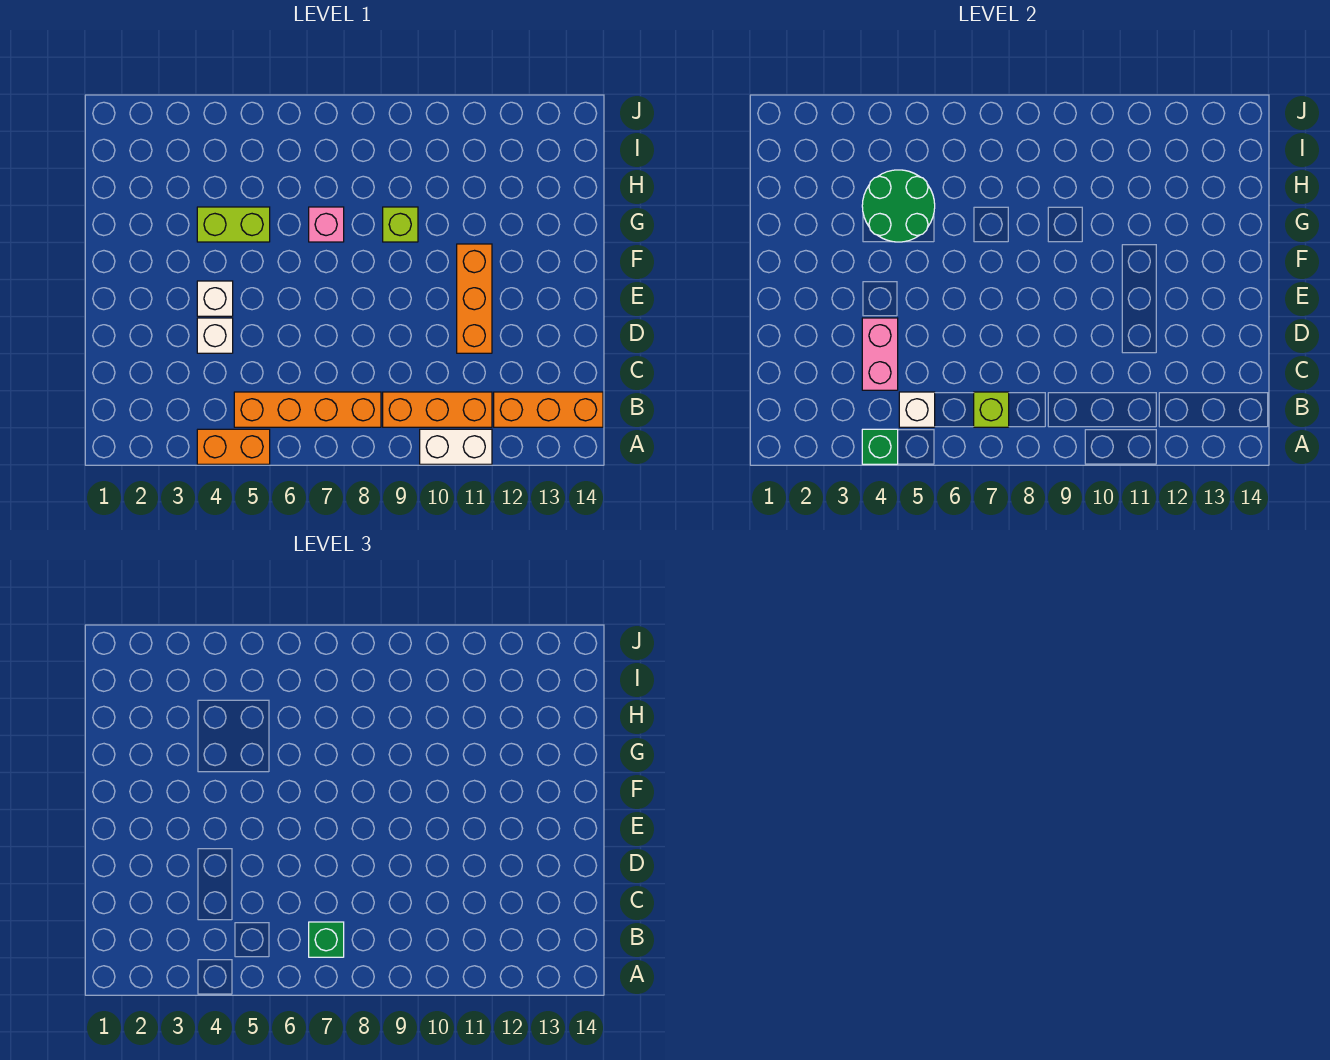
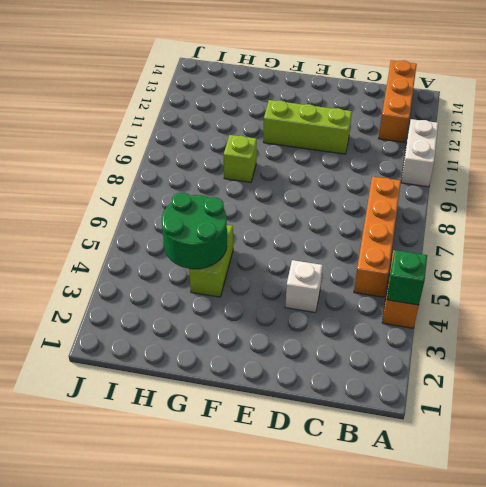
lime brick D11:F11 level 1 -> orange brick D11:F11 level 1
none -> orange brick B9:B11 level 1
none -> white brick E4 level 1
none -> pink brick G7 level 1

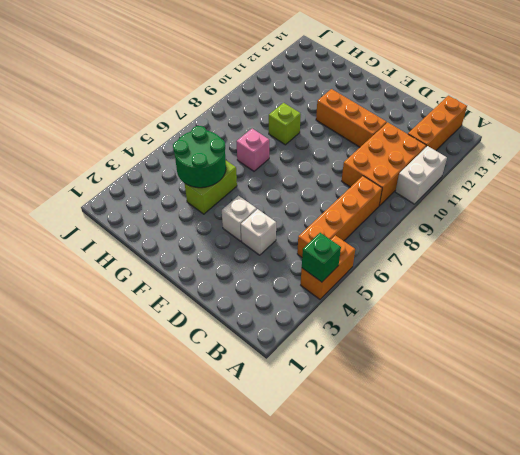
orange brick B9:C11 level 1 -> orange brick B9:B11 level 1
none -> white brick B5 level 2
none -> lime brick B7 level 2
none -> pink brick C4:D4 level 2

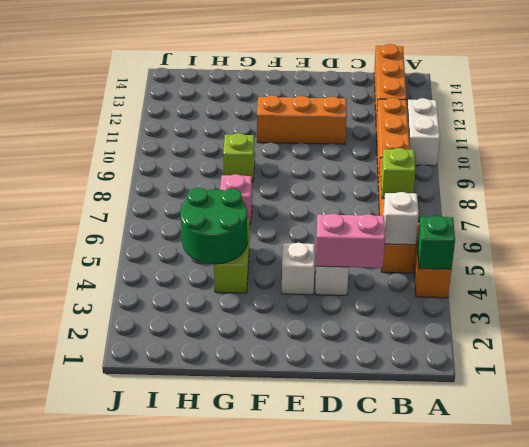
none -> green brick B7 level 3

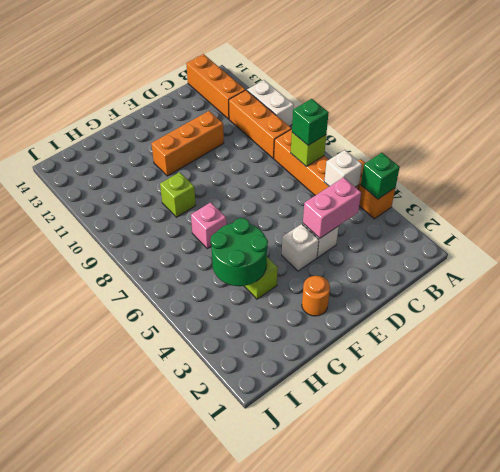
orange round brick F2 level 1 -> none

